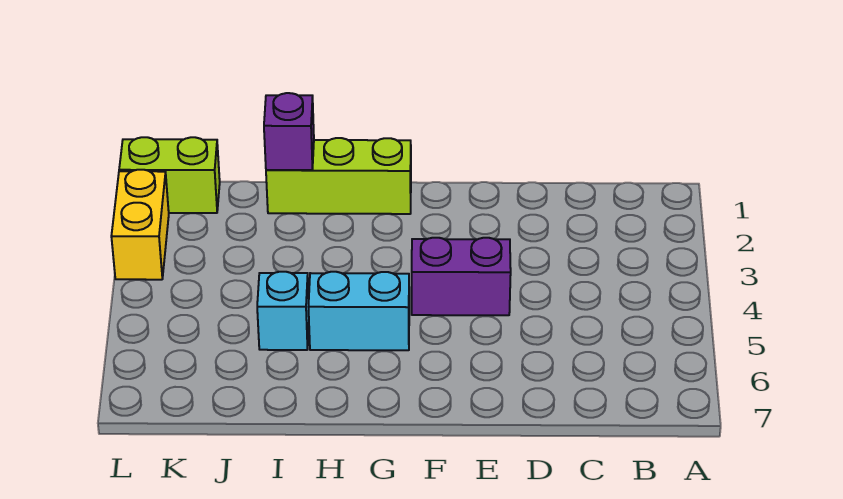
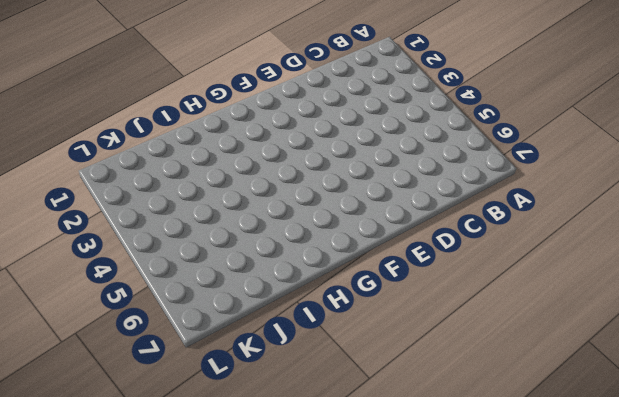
none -> purple brick E4:F4 level 1
none -> lime brick G1:I1 level 1

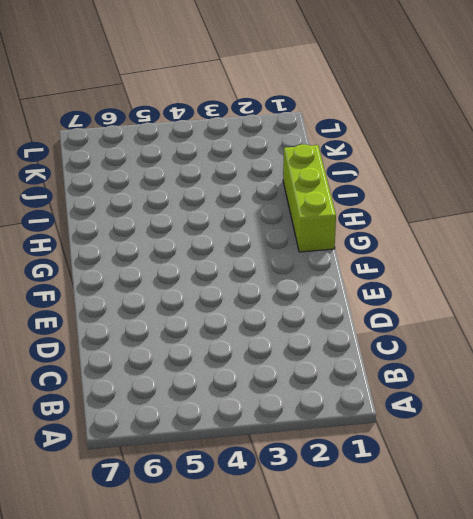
none -> purple brick E4:F4 level 1
none -> cyan brick G5:H5 level 1

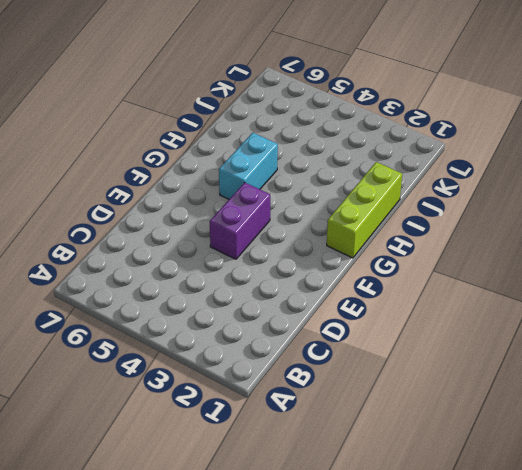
none -> cyan brick I5 level 1
none -> lime brick K1:L1 level 1

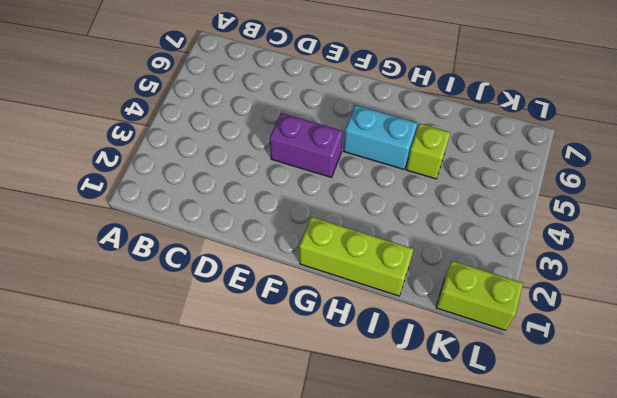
lime brick I5 level 1 -> cyan brick I5 level 1
none -> yellow brick L2:L3 level 1
none -> purple brick I1 level 2

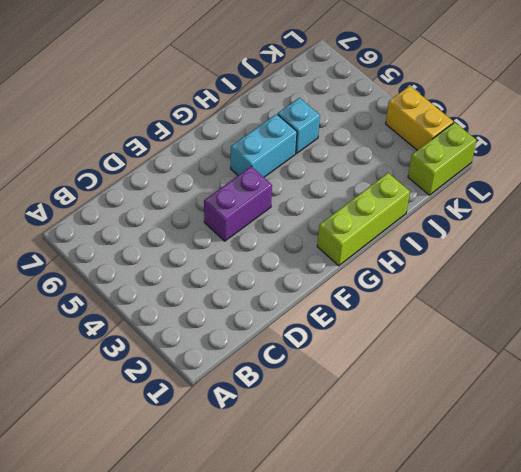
none -> purple brick I1 level 2

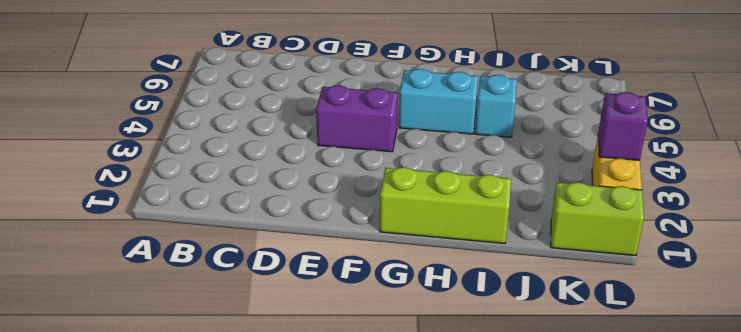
purple brick L3 level 2 -> purple brick I1 level 2

